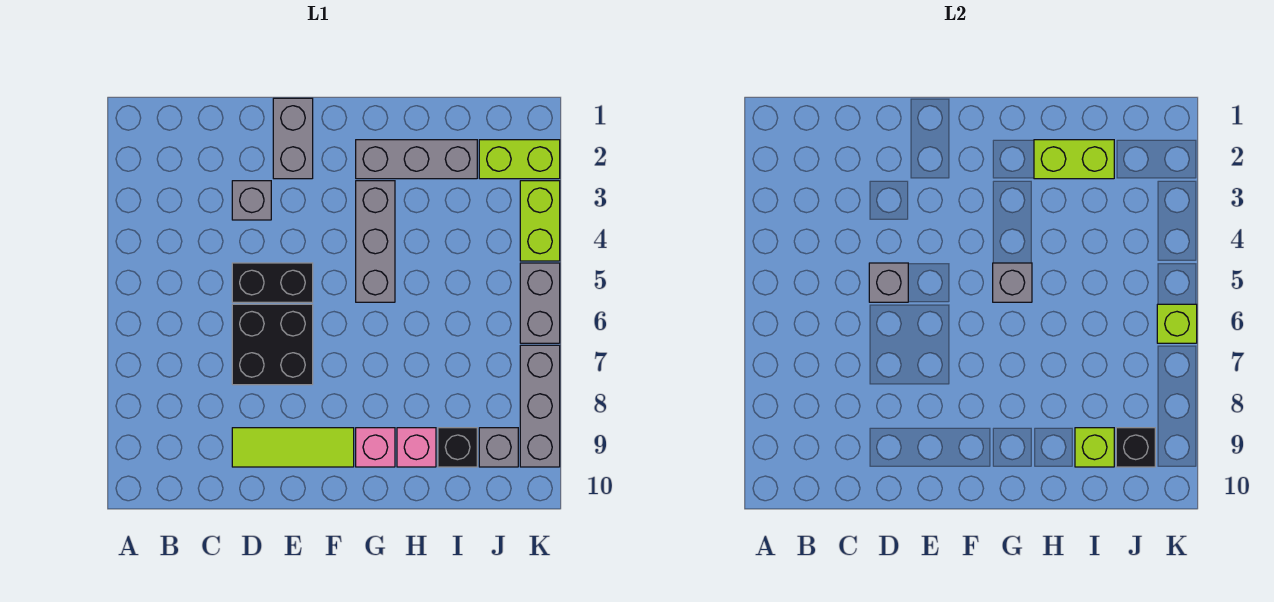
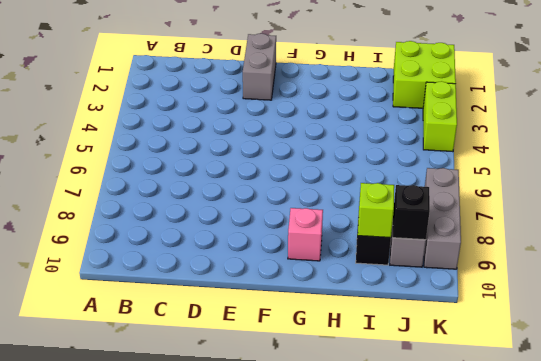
lime brick J1:K2 level 1 -> lime brick J2:K2 level 1
none -> grey brick D3 level 1
none -> black brick D5:E5 level 1
none -> black brick D6:E7 level 1

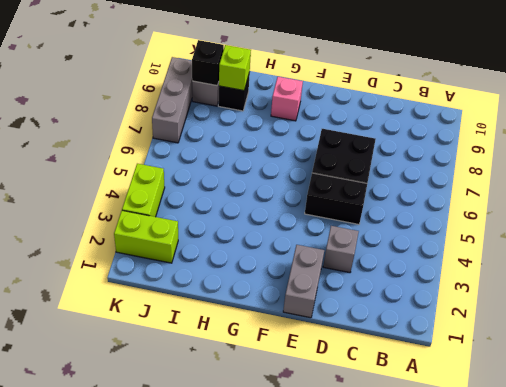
none -> lime tile D9:F9 level 1
none -> grey brick G2:I2 level 1
none -> grey brick G3:G5 level 1

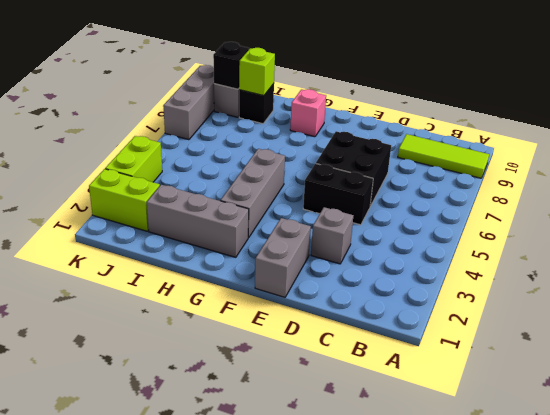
lime tile A9:C9 level 1 -> lime tile D9:F9 level 1
none -> pink brick H9 level 1
none -> grey brick K5:K6 level 1
none -> grey brick D5 level 2

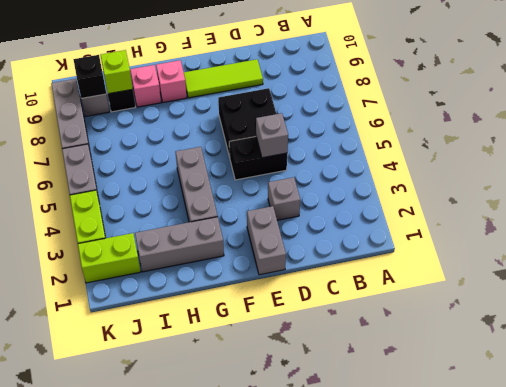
none -> grey brick G5 level 2
none -> lime brick H2:I2 level 2
none -> lime brick K6 level 2

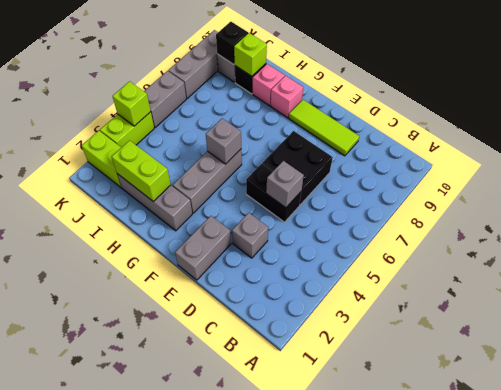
lime brick K4 level 2 -> lime brick K6 level 2

